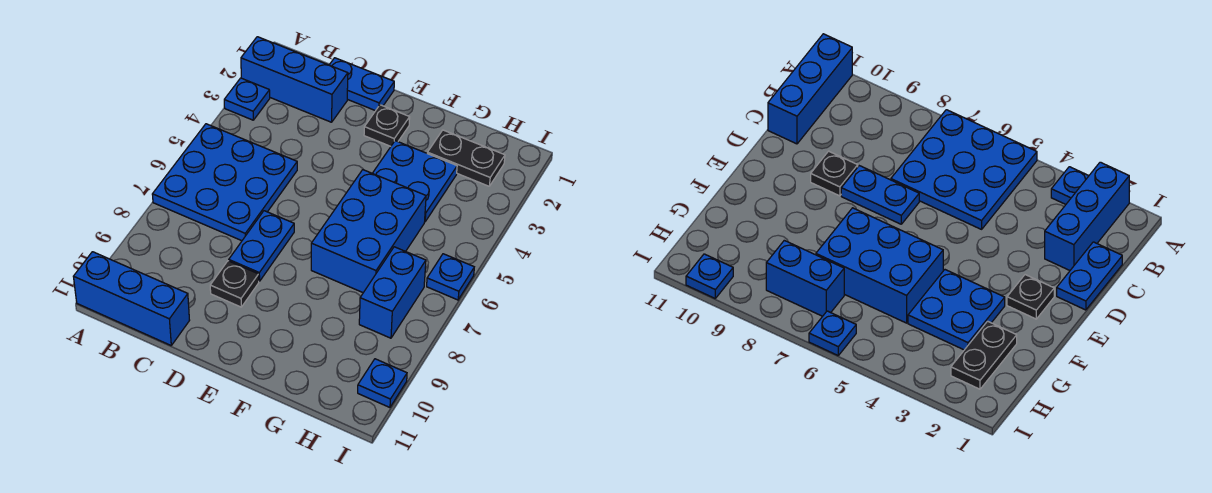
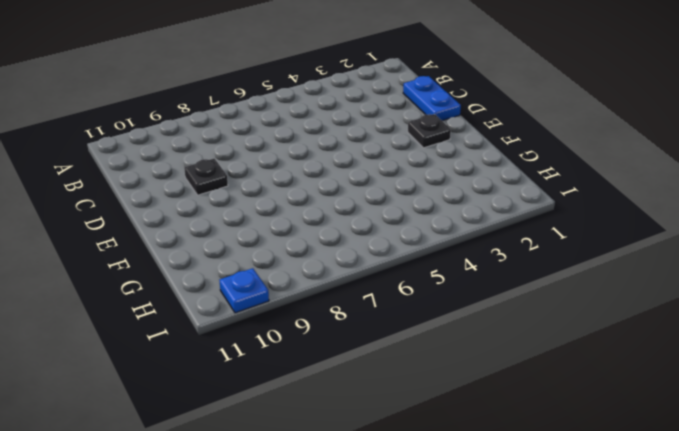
none -> blue brick A2:C2 level 1
none -> blue plate A3 level 1
none -> blue plate A5:C7 level 1

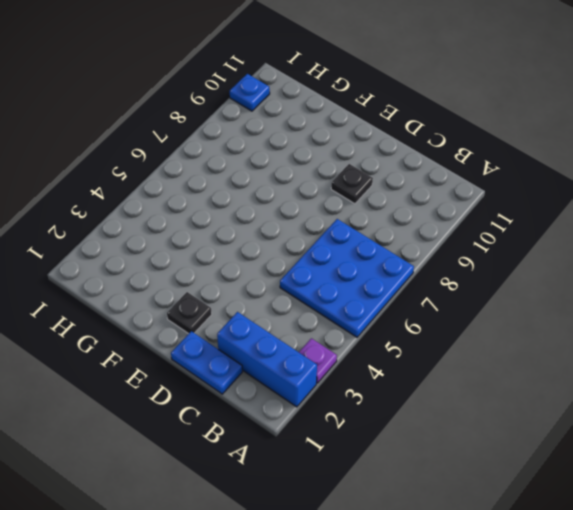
purple plate A3 level 1 -> blue plate A3 level 1
none -> blue brick A11:C11 level 1
none -> blue plate D7:D8 level 1
none -> blue plate F3:G4 level 1

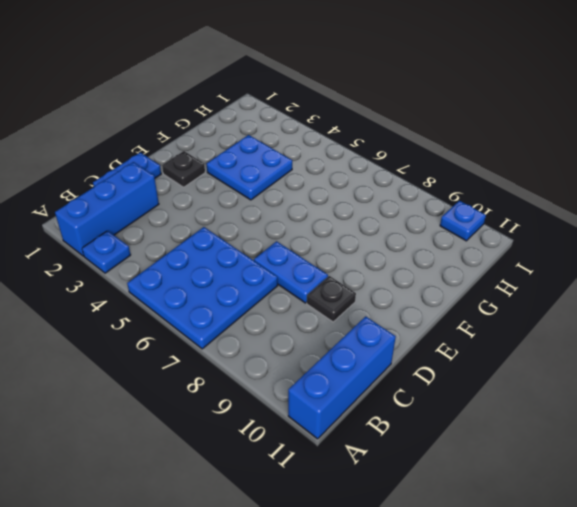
none -> blue brick F5:G7 level 1
none -> black plate G2:H2 level 1
none -> blue brick H7:H8 level 1

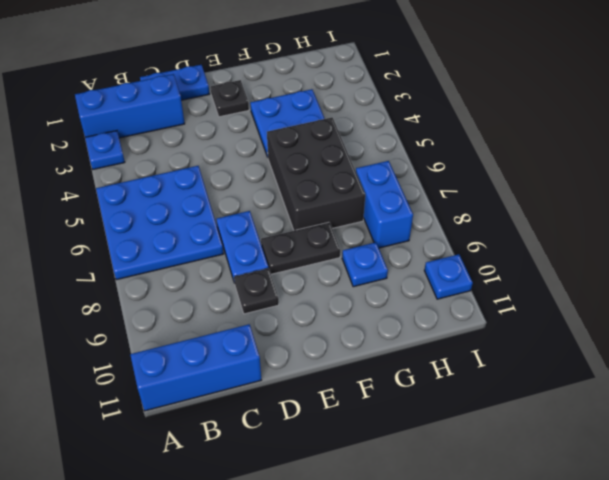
black plate E8:F8 level 1 -> black plate G2:H2 level 1
black brick F5:G7 level 1 -> blue brick F5:G7 level 1
blue plate G9 level 1 -> blue plate I6 level 1

